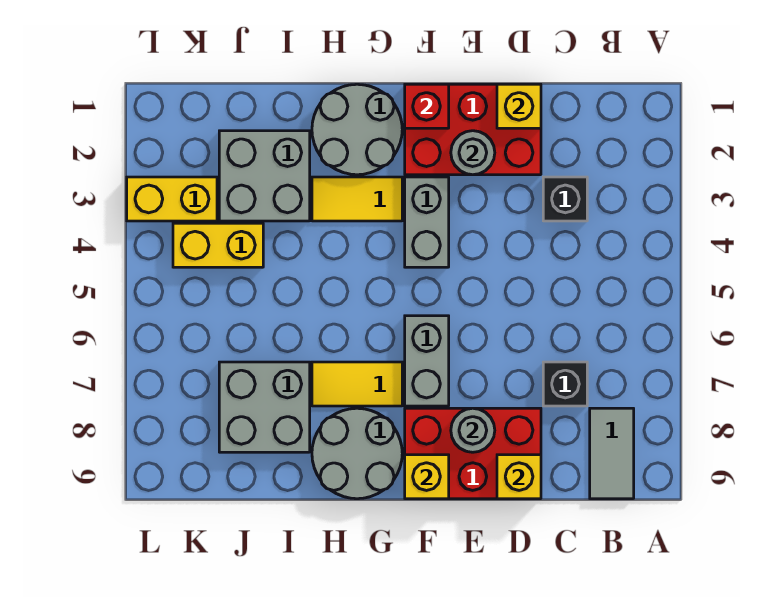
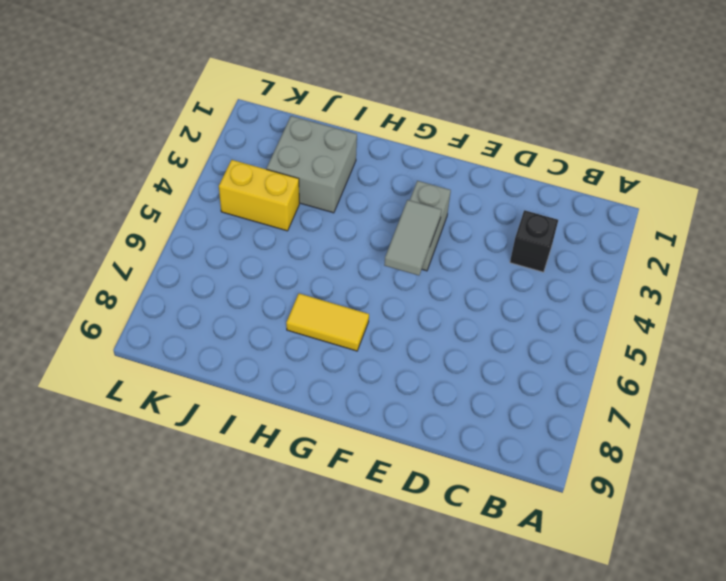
grey tile F4:F5 level 2 -> grey tile B8:B9 level 1
none -> black brick C7 level 1
none -> red brick D1:F2 level 1
none -> red brick D8:F9 level 1

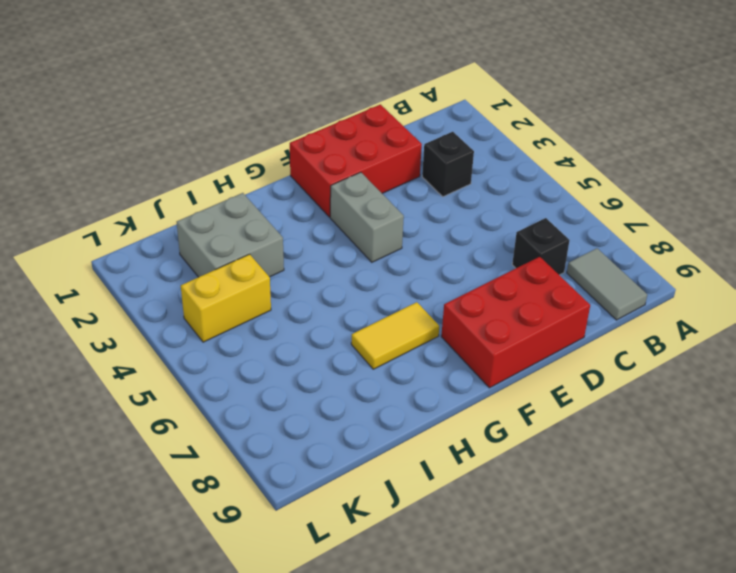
none -> grey brick F6:F7 level 1
none -> grey round brick G1:H2 level 1
none -> yellow tile G3:H3 level 1

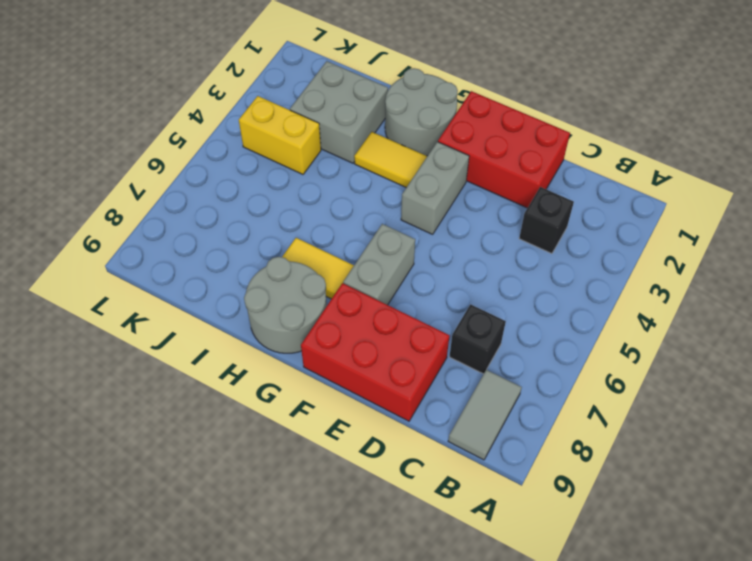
none -> grey brick I7:J8 level 1
none -> yellow brick K3:L3 level 1
none -> yellow brick D1 level 2

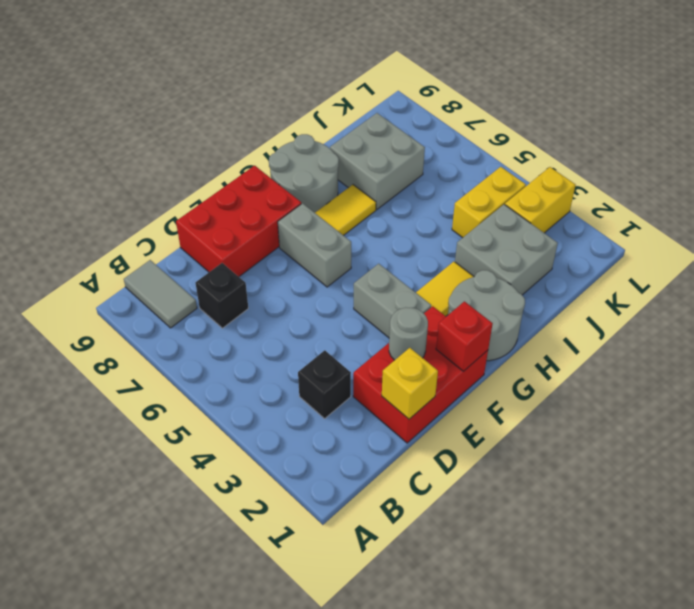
none -> yellow brick D9 level 2
none -> grey round brick E8 level 2
none -> yellow brick F9 level 2

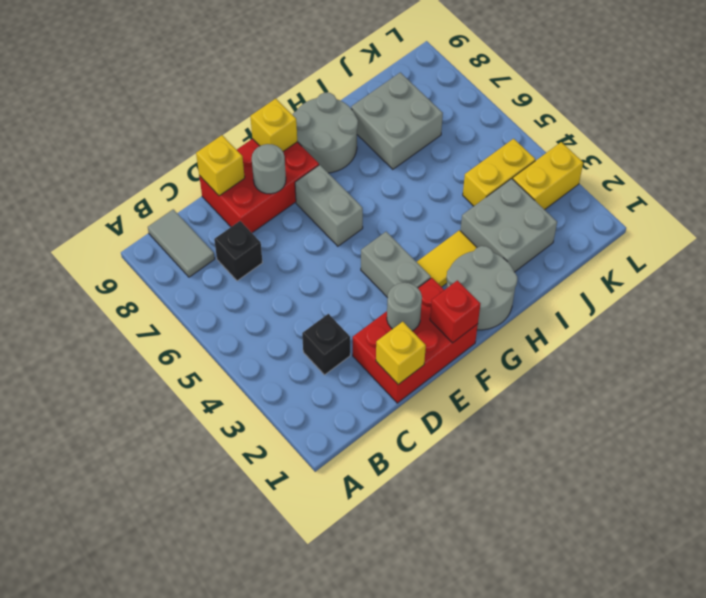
none -> yellow tile G7:H7 level 1

